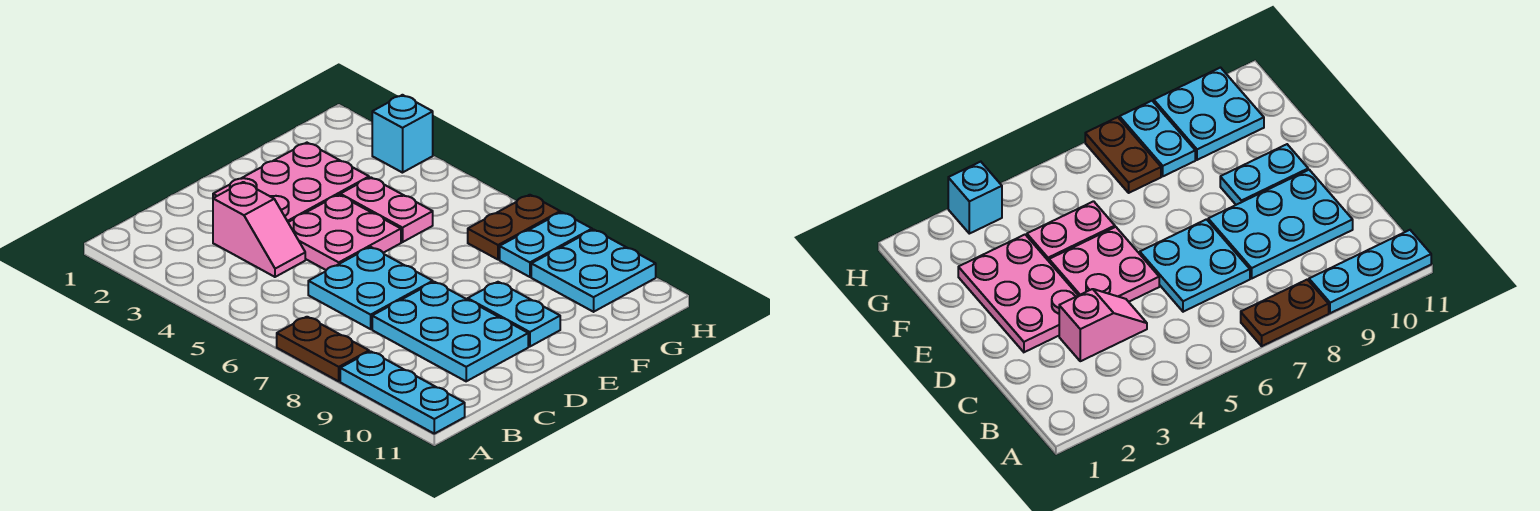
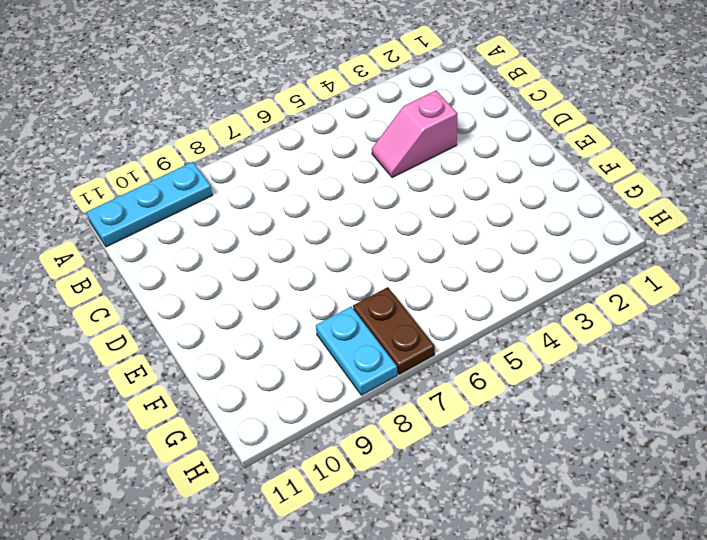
none -> brown plate A7:A8 level 1
none -> cyan plate C6:D7 level 1
none -> cyan plate C8:D10 level 1

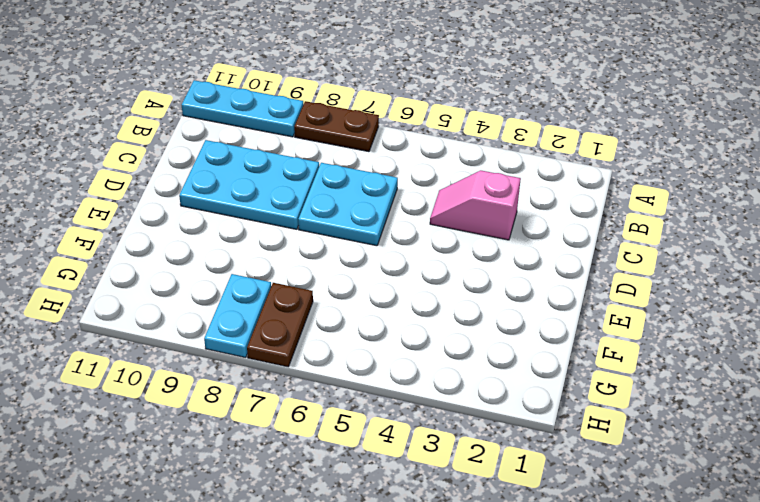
none -> pink plate D2:F3 level 1
none -> pink plate D4:E5 level 1
none -> cyan plate E9:E10 level 1

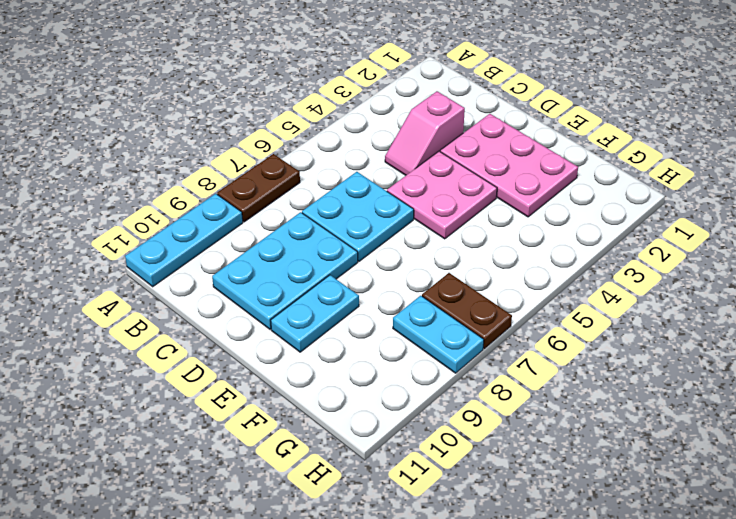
none -> pink plate F4:F5 level 1
none -> cyan plate G9:H10 level 1
none -> cyan brick H3 level 1

